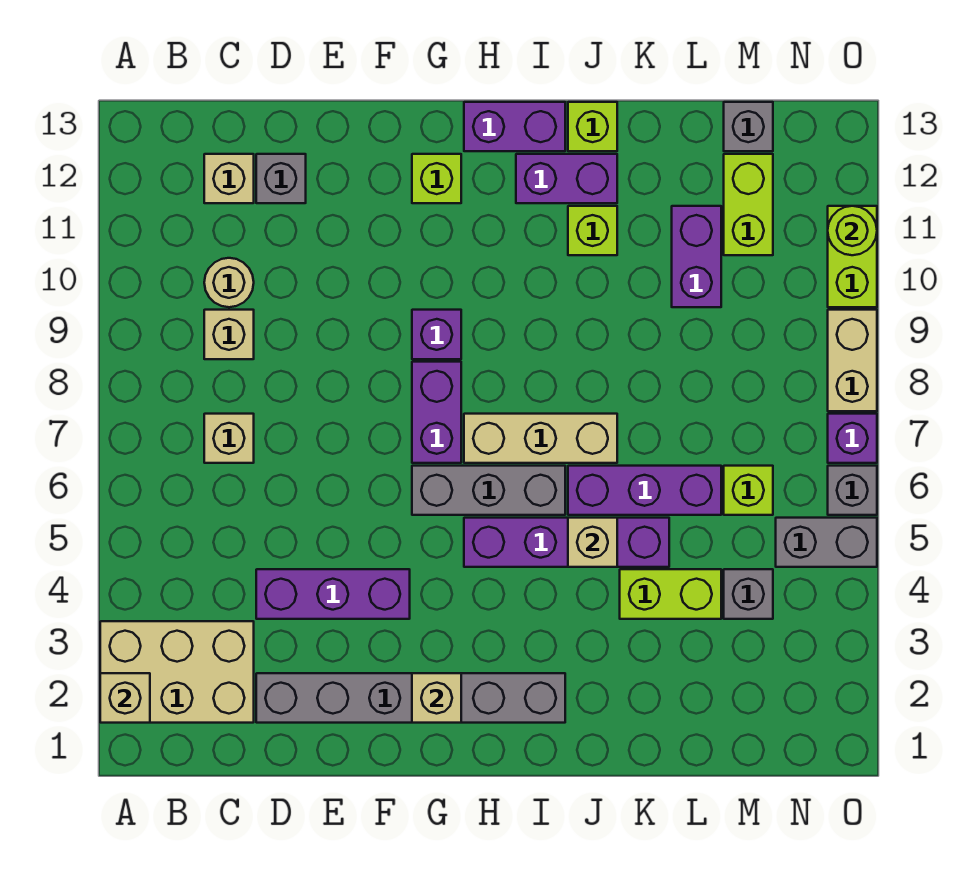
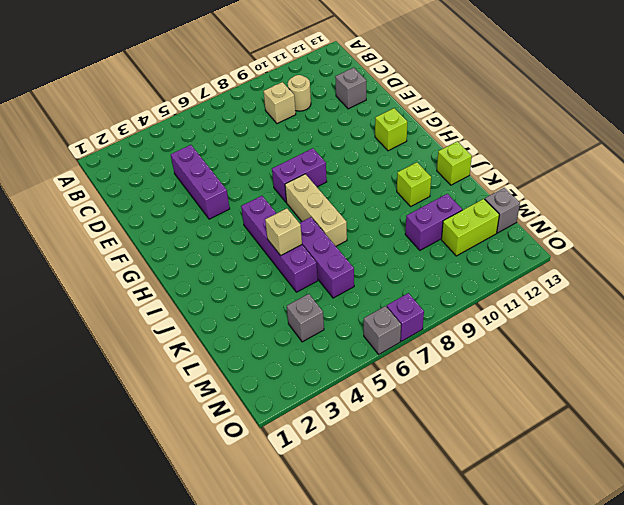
none -> tan brick A2:C3 level 1
none -> tan brick C7 level 1
none -> tan brick C12 level 1
none -> grey brick D2:I2 level 1

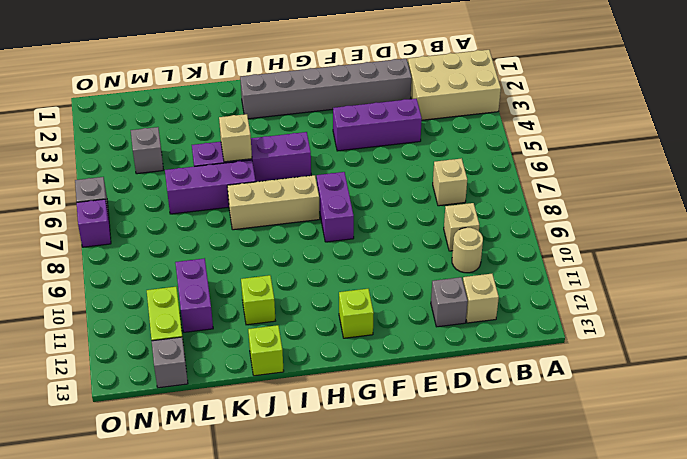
none -> grey brick G6:I6 level 1
none -> purple brick G9 level 1
none -> purple brick H13:I13 level 1
none -> purple brick I12:J12 level 1

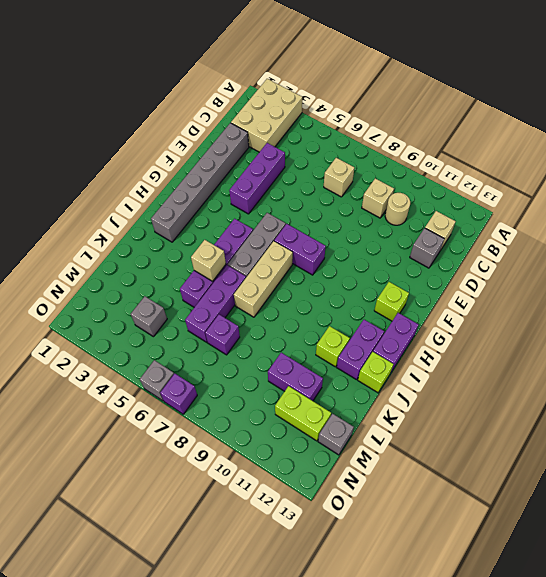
purple brick L7 level 1 -> purple brick G9 level 1
none -> lime brick K4:L4 level 1
none -> lime brick M6 level 1
none -> grey brick N5:O5 level 1
none -> tan brick O8:O9 level 1

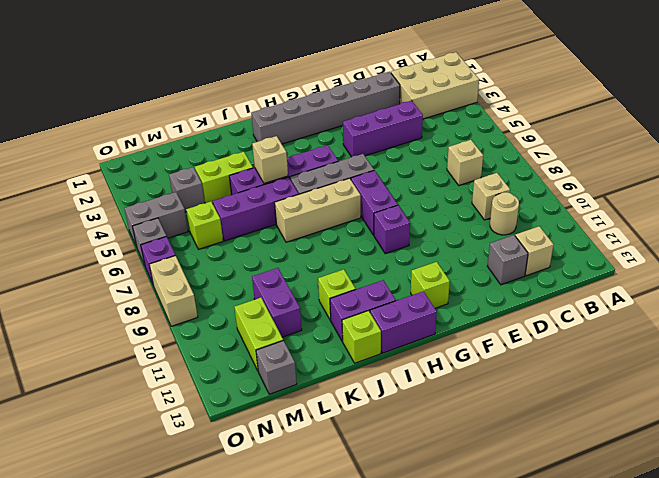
none -> lime brick O10:O11 level 1
none -> tan brick A2 level 2
none -> tan brick G2 level 2
none -> lime round brick O11 level 2

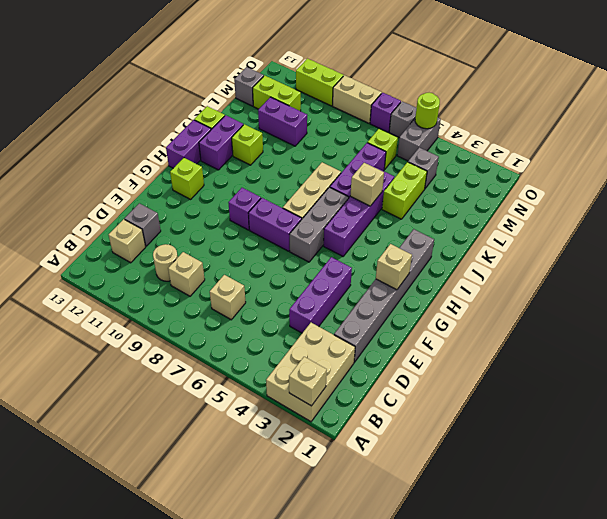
lime round brick O5 level 2 -> lime round brick O11 level 2

